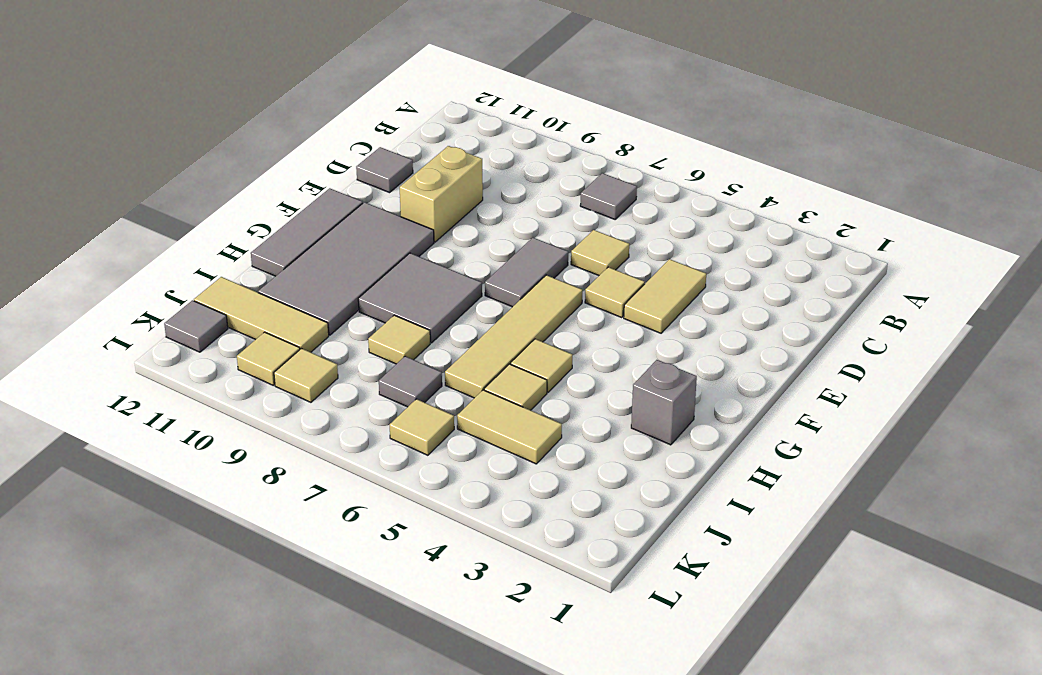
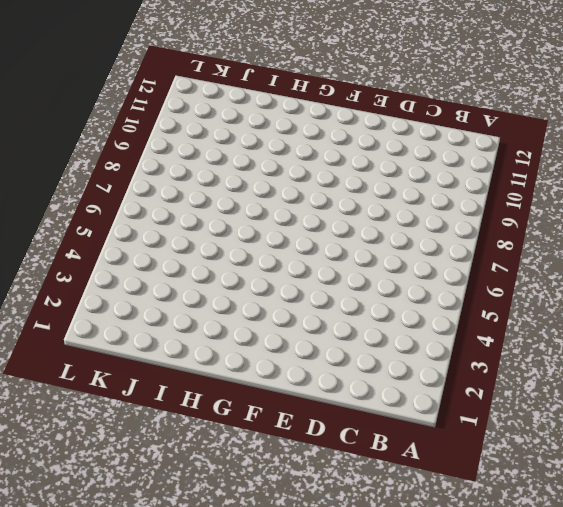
none -> grey tile B7 level 1
none -> tan tile D4:E4 level 1
none -> tan tile D6 level 1

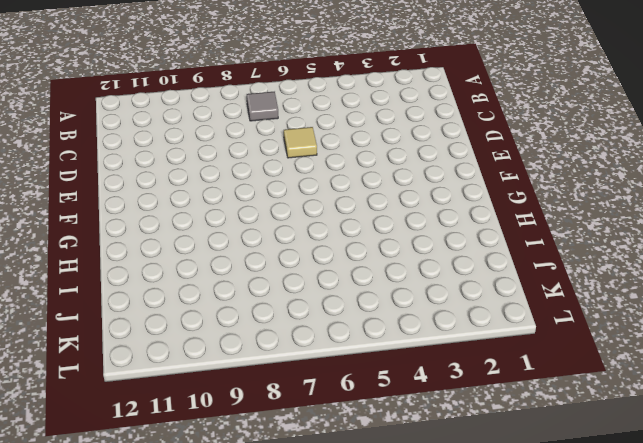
none -> tan tile D4:E4 level 1
none -> tan brick D10:E10 level 1
none -> grey tile D12 level 1

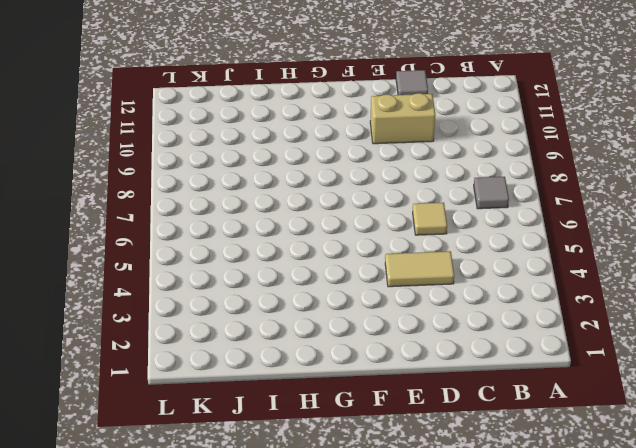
none -> tan tile E5 level 1
none -> grey tile E7:F7 level 1
none -> tan tile F6:I6 level 1

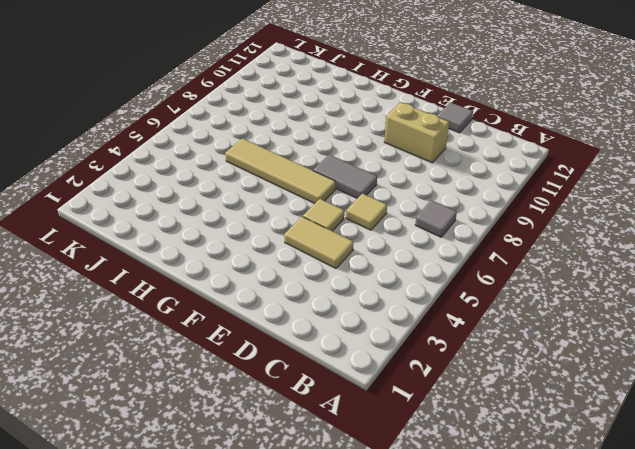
none -> grey tile F10:I11 level 1
none -> grey tile F12:H12 level 1
none -> grey tile G8:H9 level 1

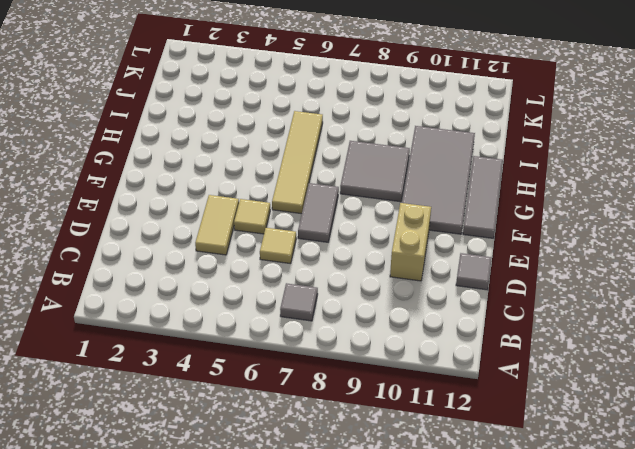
none -> grey brick H2 level 1
none -> tan tile H5 level 1
none -> tan tile I5 level 1

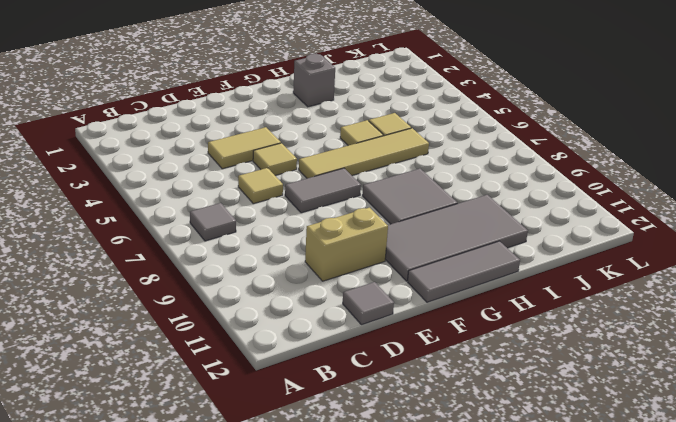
none -> tan tile I8 level 1
none -> tan tile J4:J5 level 1
none -> grey tile J7 level 1

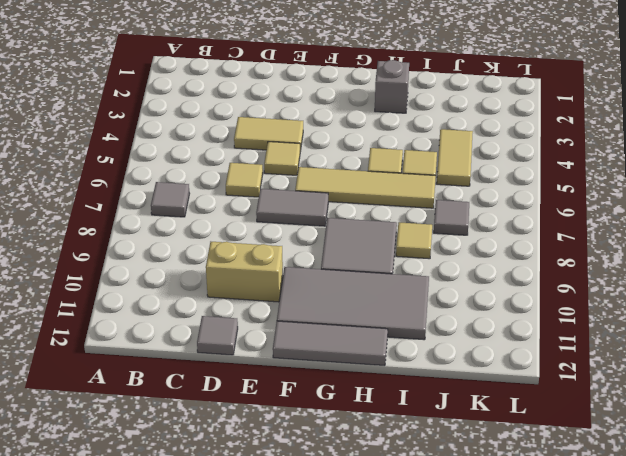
none -> tan tile J10:J12 level 1
none -> tan tile K6 level 1
none -> tan tile K9 level 1

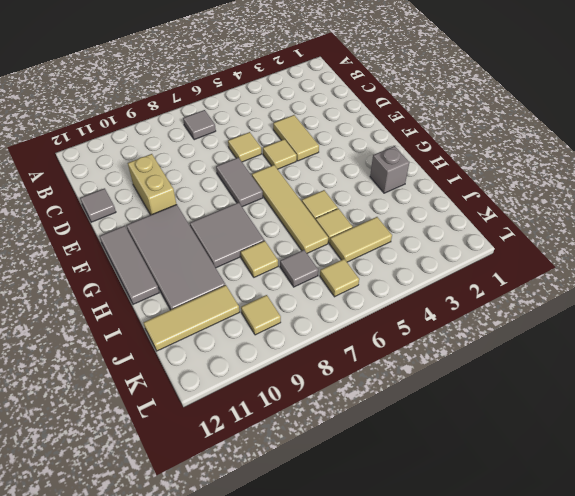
none -> tan tile K10 level 1
none -> grey tile K12 level 1

